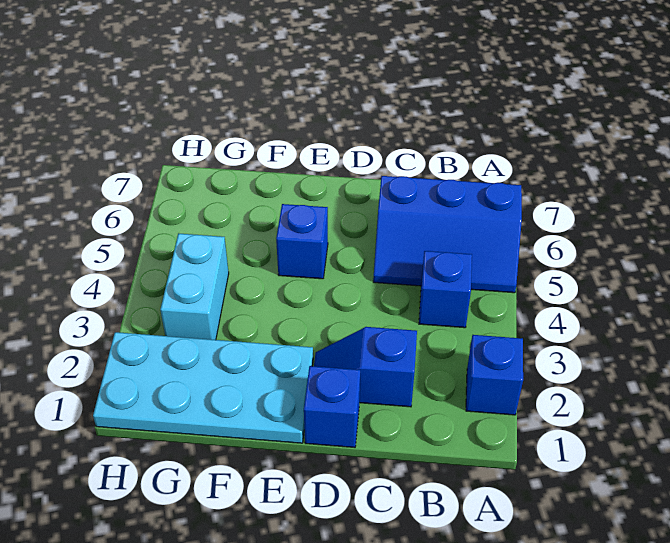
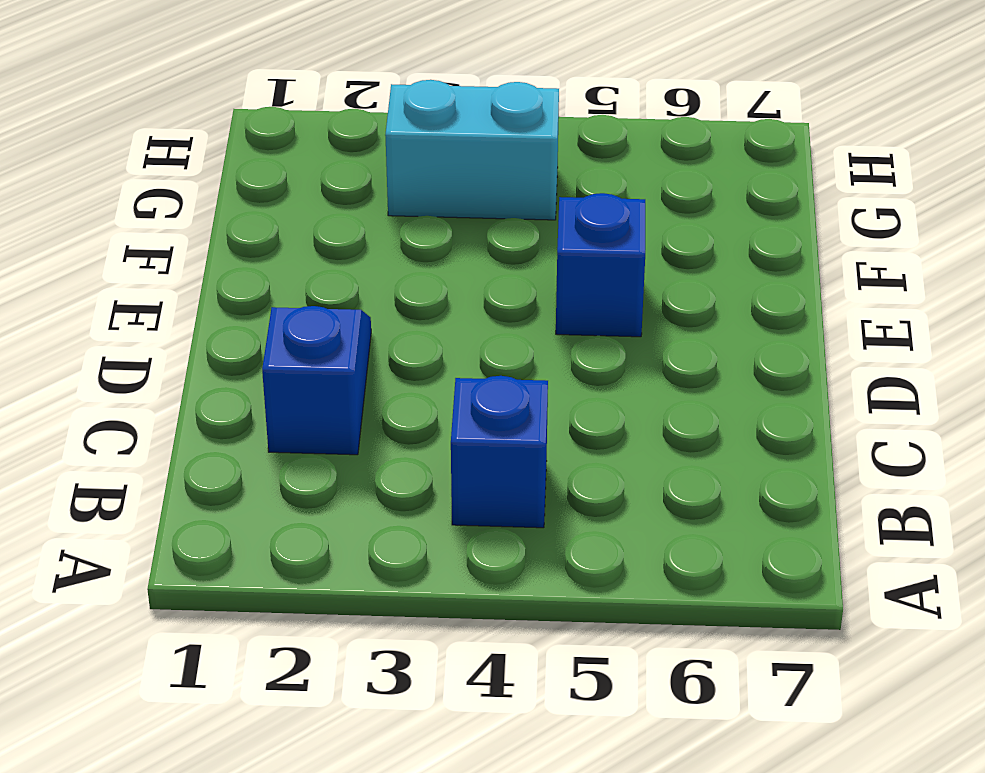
none -> blue brick A2 level 1
none -> blue slope A5:C6 level 1 top 6

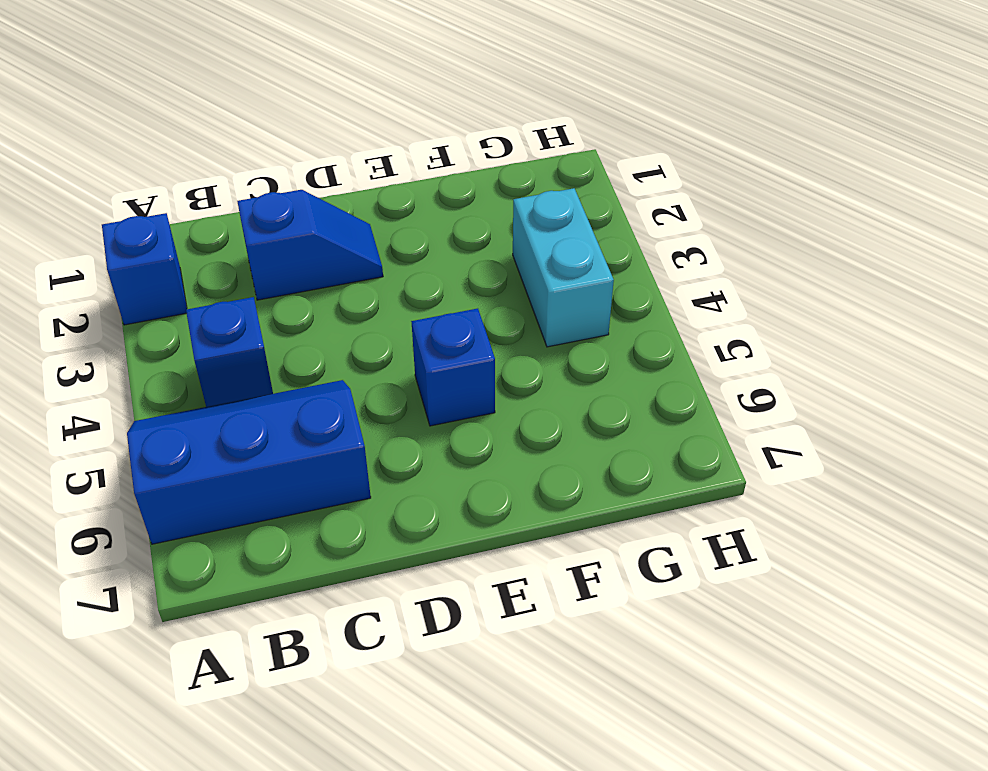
none -> blue brick D1 level 1
none -> cyan plate E1:H2 level 1

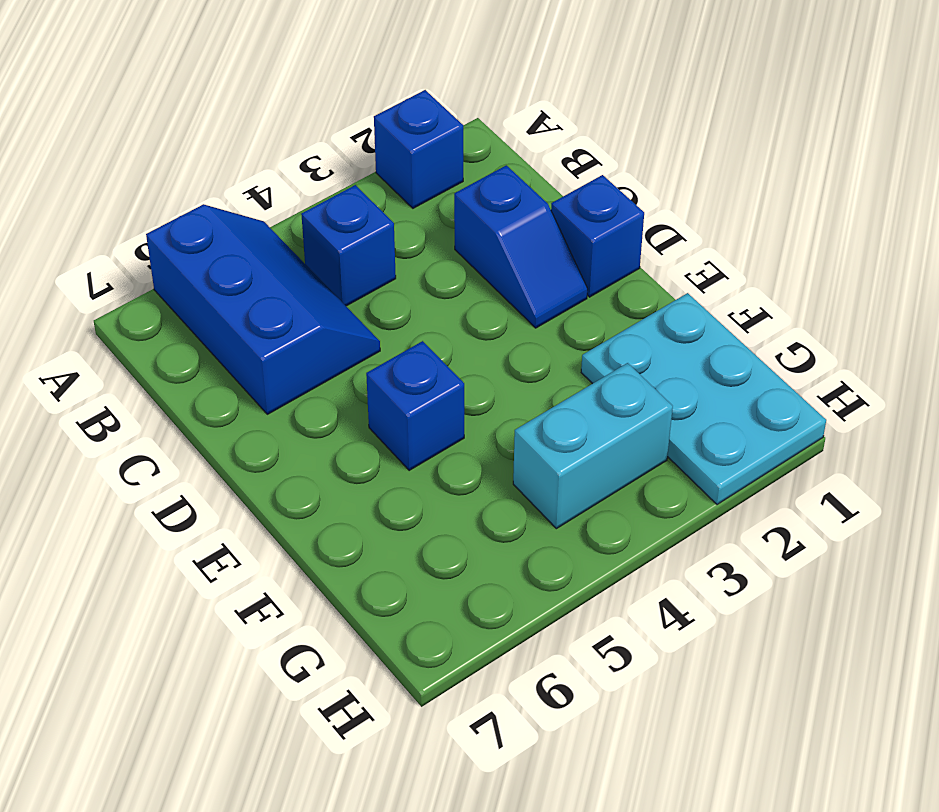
cyan plate F1:H2 level 1 -> cyan plate E1:H2 level 1

